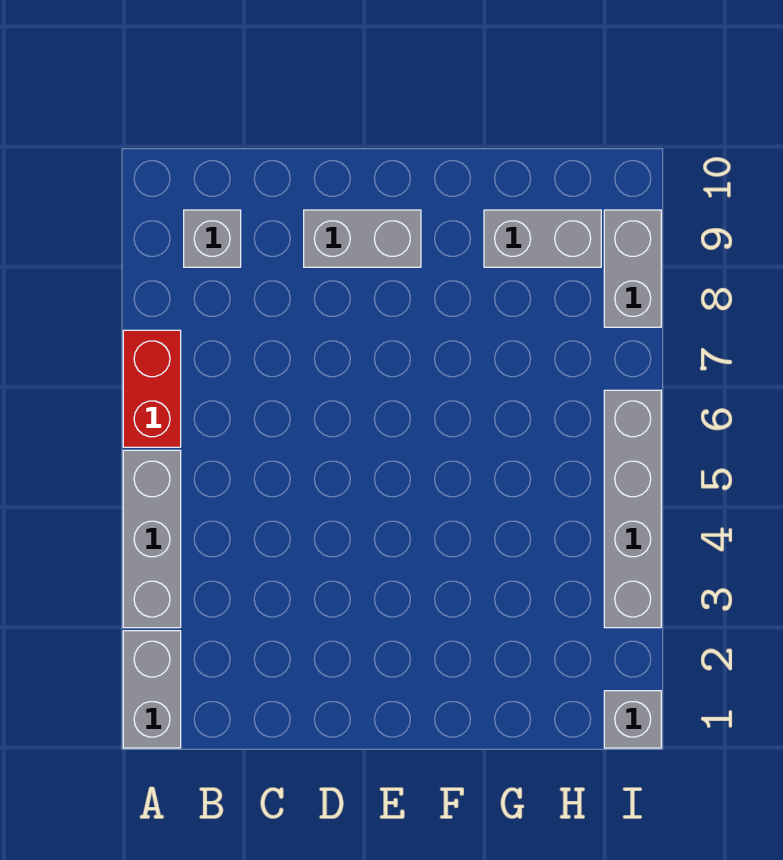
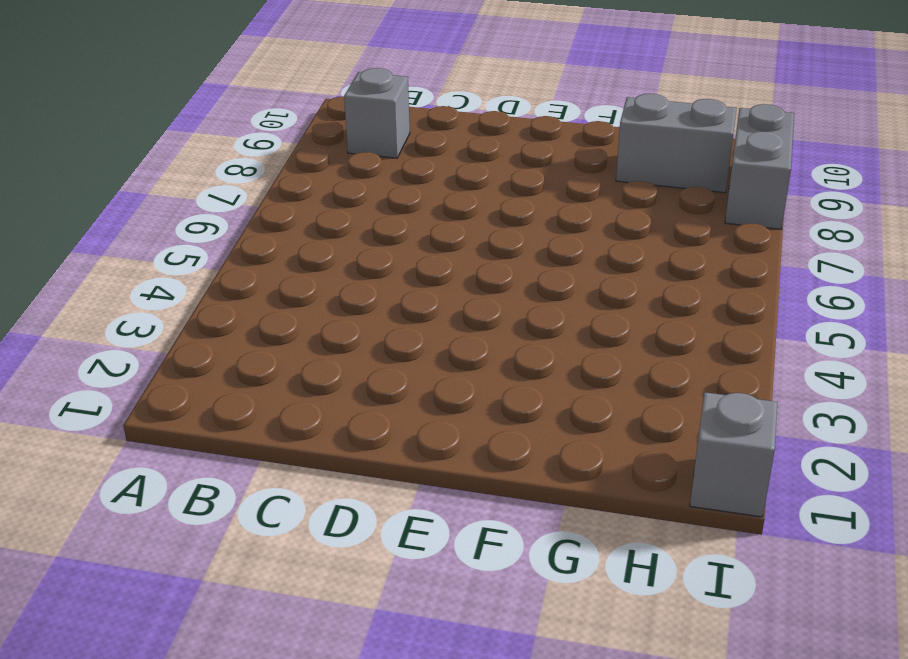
none -> grey brick A1:A2 level 1
none -> grey brick A3:A5 level 1

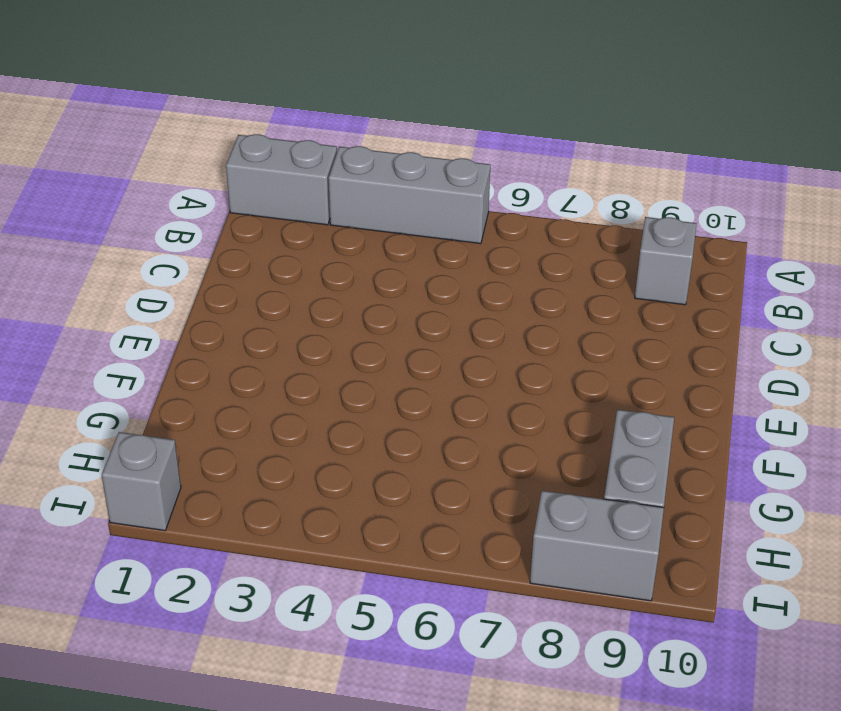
none -> red brick A6:A7 level 1
none -> grey brick D9:E9 level 1

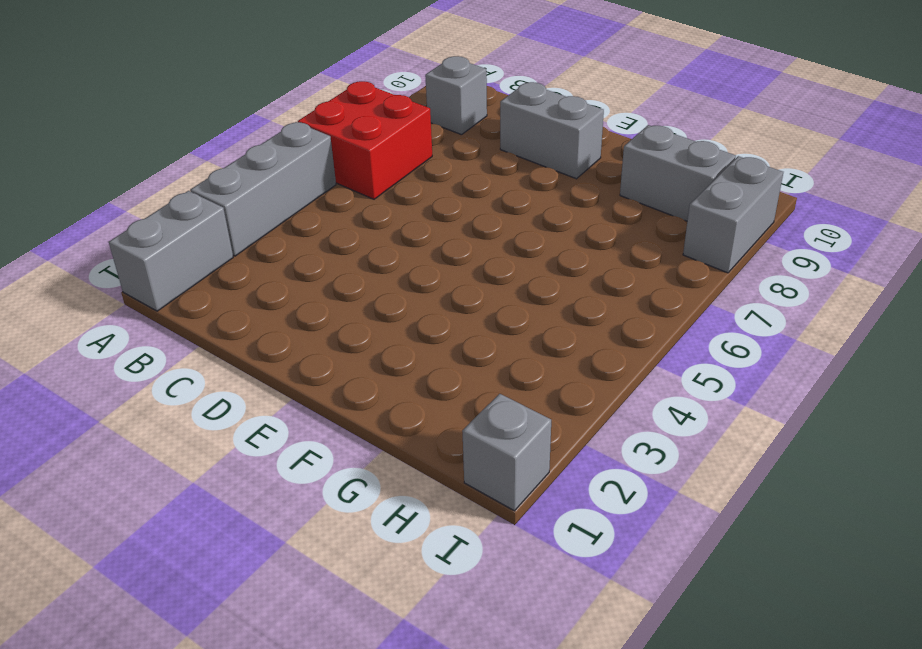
red brick A6:B7 level 1 -> red brick A6:A7 level 1
none -> grey brick I3:I6 level 1

